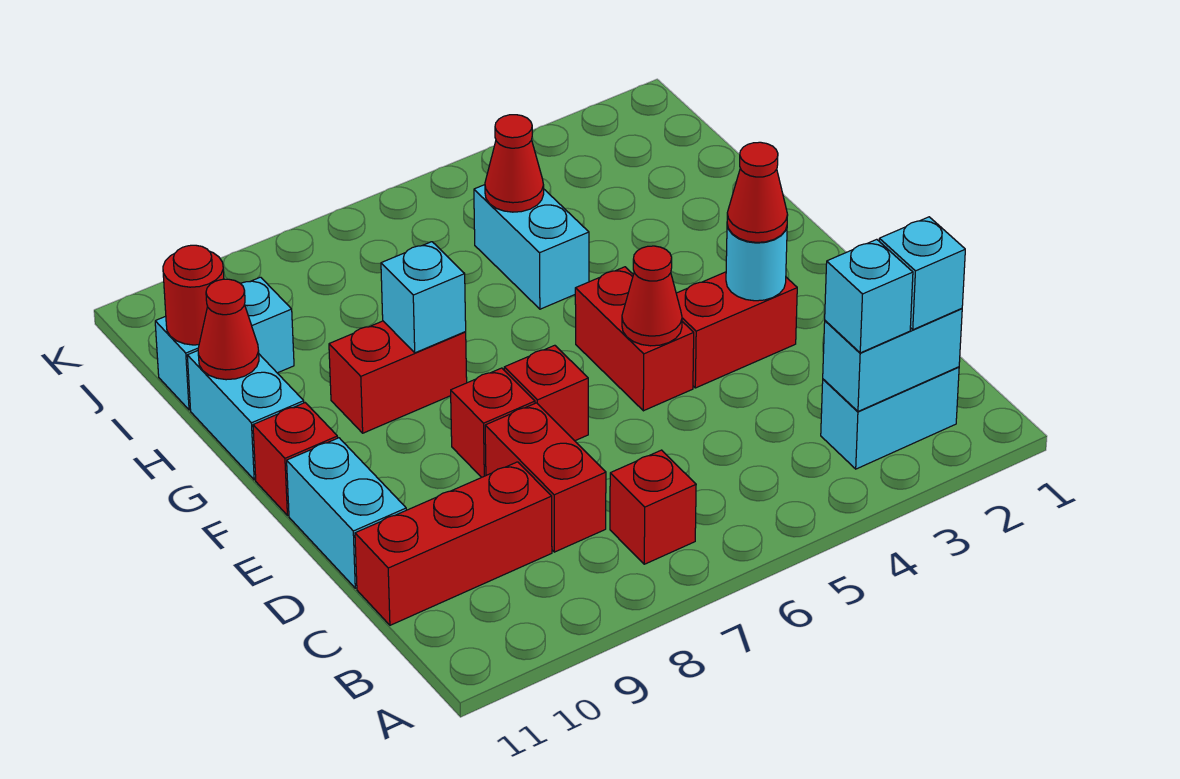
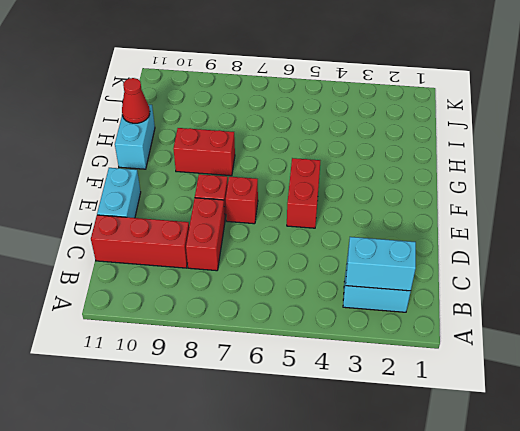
none -> red brick B7 level 1
none -> red brick E3:E4 level 1
none -> red brick F11 level 1

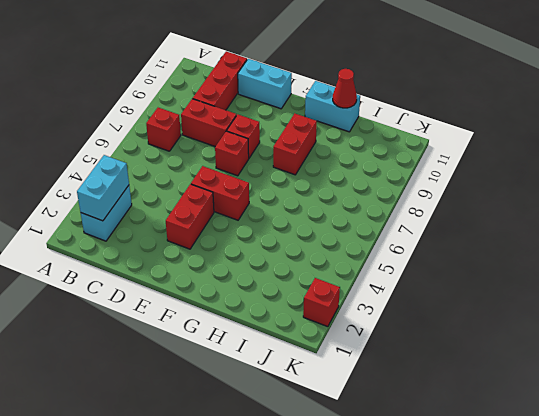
red brick K2 level 1 -> red brick F11 level 1
none -> cyan brick H5:I5 level 1
none -> cyan brick I10:I11 level 1
none -> cyan round brick E3 level 2

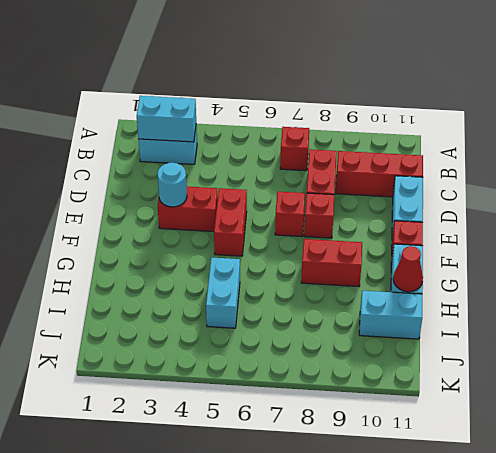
none -> red cone E5 level 2
none -> cyan brick G8 level 2
none -> red cone I5 level 2

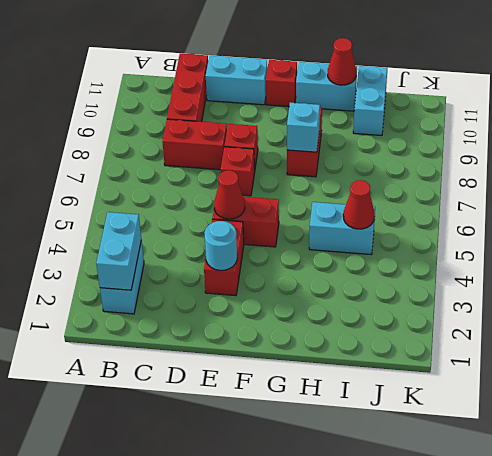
none -> red brick B7 level 1
none -> red round brick I11 level 2
none -> cyan brick B2 level 3

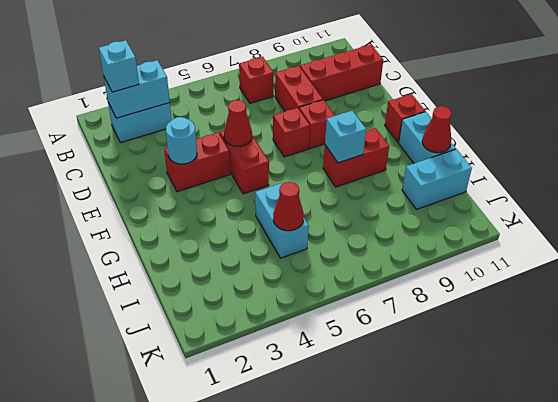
none -> cyan brick D11:E11 level 1
none -> red round brick I11 level 2
none -> cyan brick B3 level 3

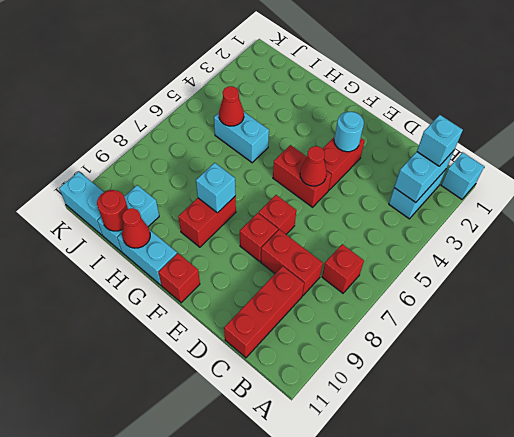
cyan brick A1 level 1 -> cyan brick B3 level 3
cyan brick J11:K11 level 1 -> cyan brick D11:E11 level 1
none -> red cone E3 level 3

